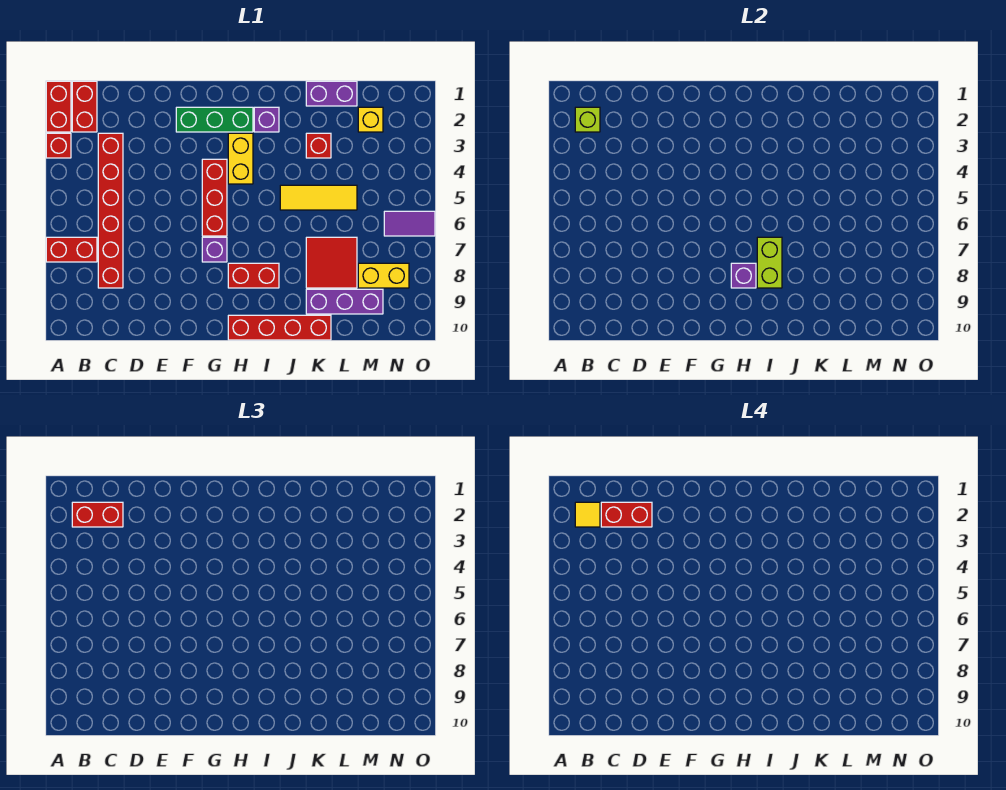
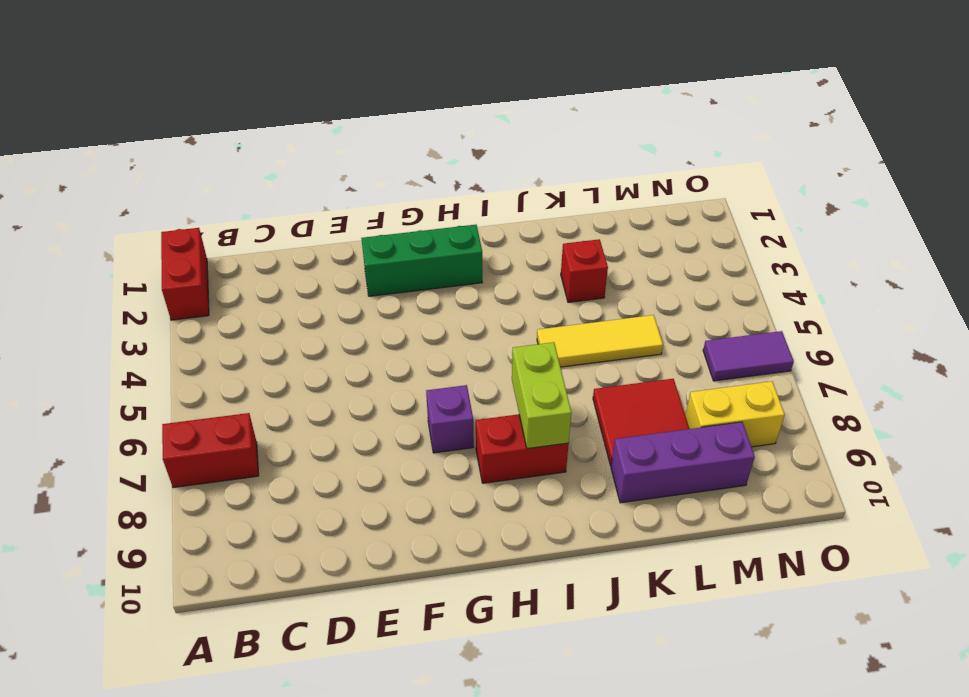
none -> red brick A3 level 1
none -> red brick B1:B2 level 1
none -> red brick C3:C8 level 1

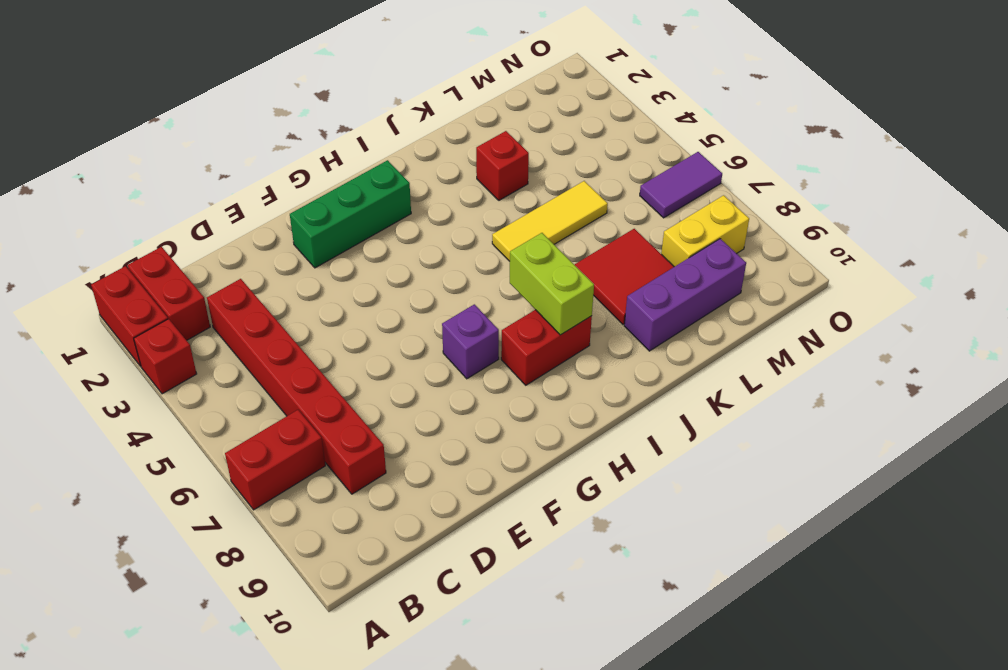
none -> red brick G4:G6 level 1
none -> yellow brick H3:H4 level 1
none -> red brick H10:K10 level 1

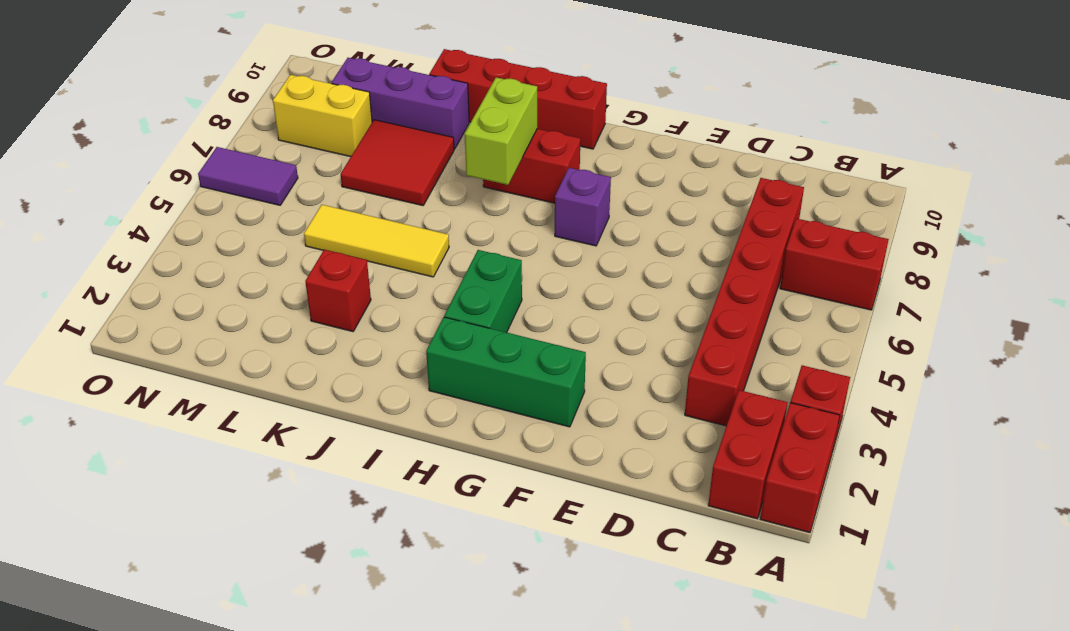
green brick H3:H4 level 1 -> yellow brick H3:H4 level 1
none -> red brick G4:G6 level 1
none -> purple brick I2 level 1
none -> purple brick K1:L1 level 1

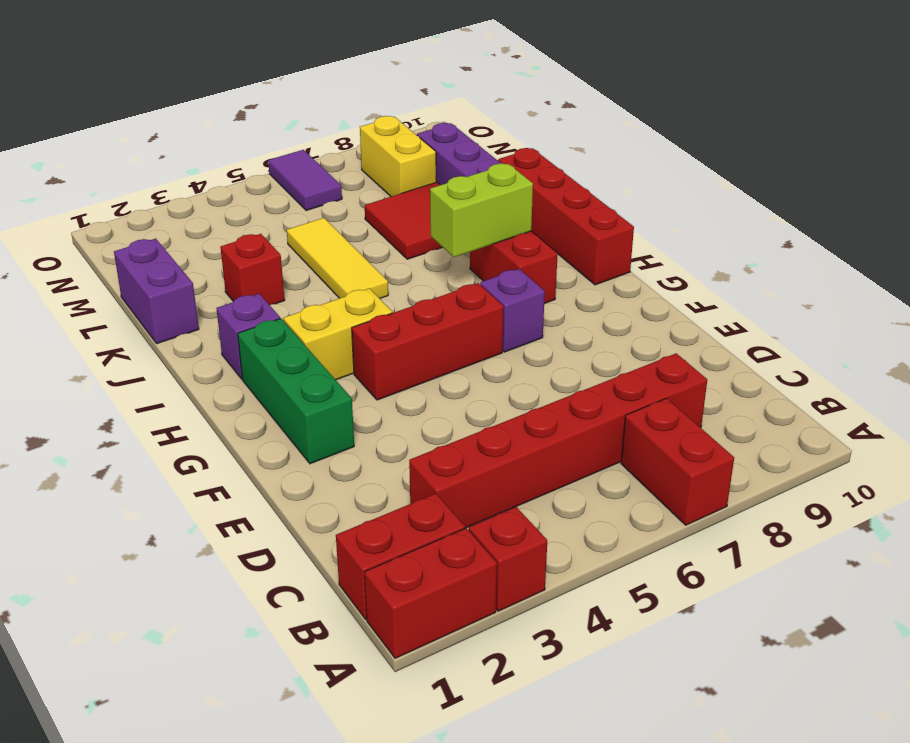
none -> yellow brick M2 level 1
none -> lime brick B2 level 2
none -> purple brick H8 level 2

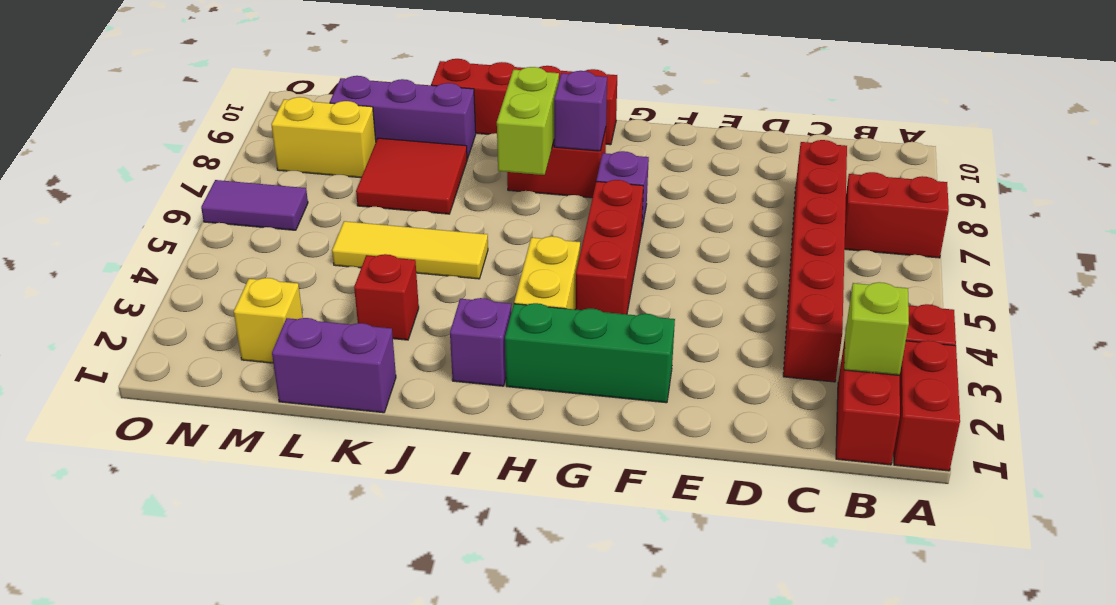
none -> red brick B2:C2 level 3
none -> yellow tile B2 level 4
none -> red brick C2:D2 level 4

